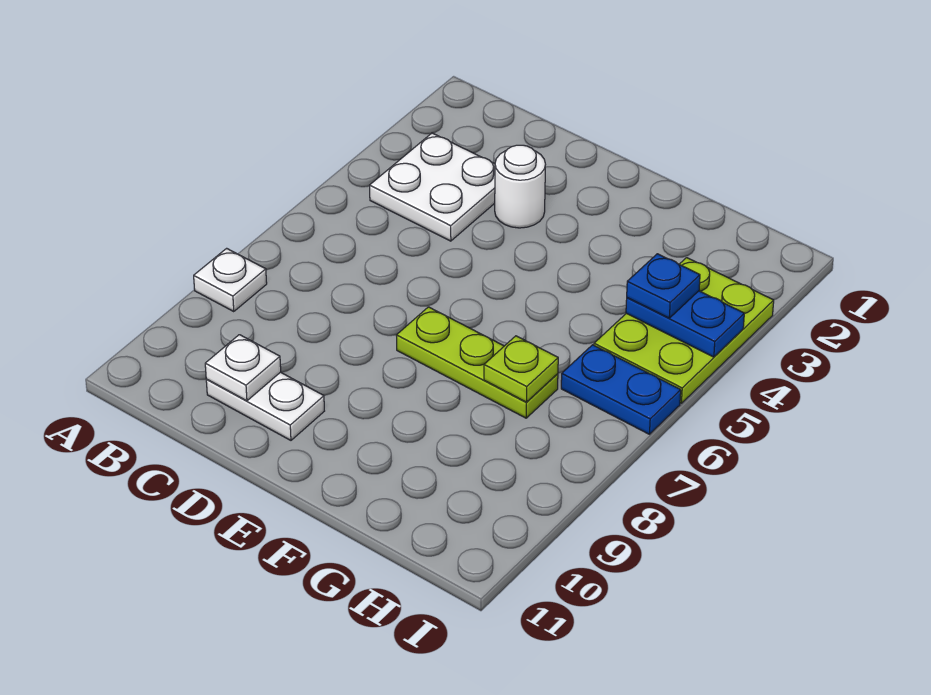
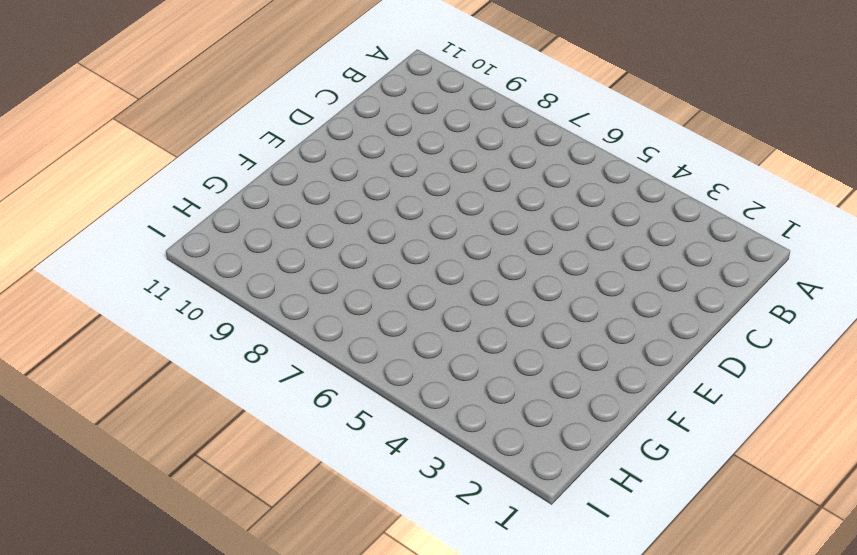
none -> white plate A8 level 1
none -> white plate B3:C4 level 1

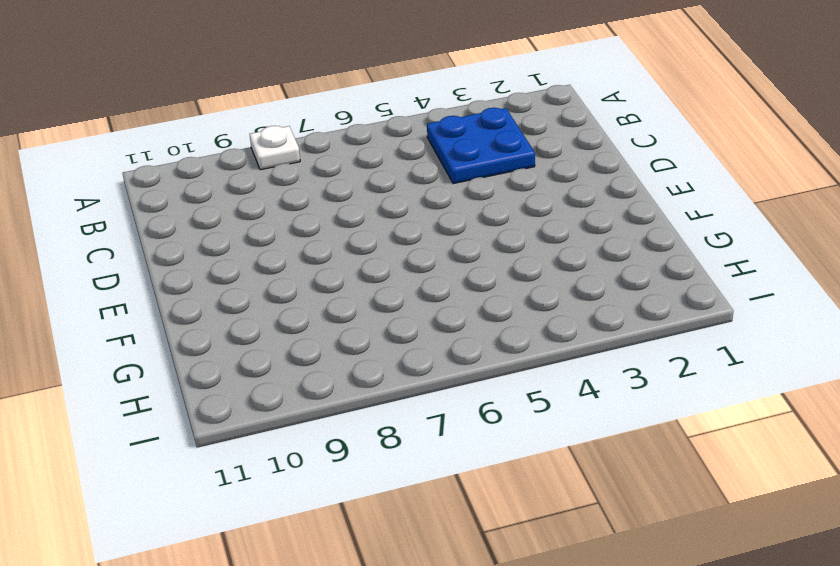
blue plate B3:C4 level 1 -> white plate B3:C4 level 1
none -> white plate C10:D10 level 1
none -> white round brick D3 level 1

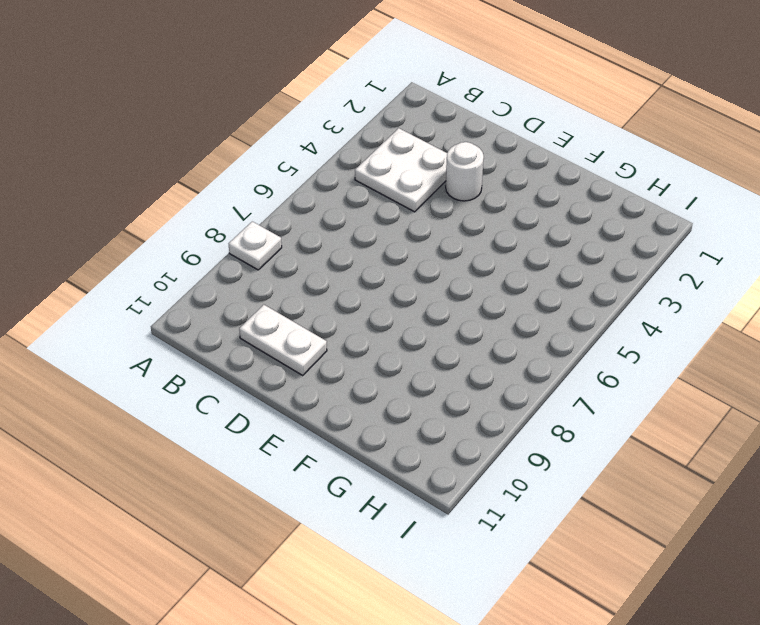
none -> lime plate E7:G7 level 1
none -> lime plate H3:I5 level 1

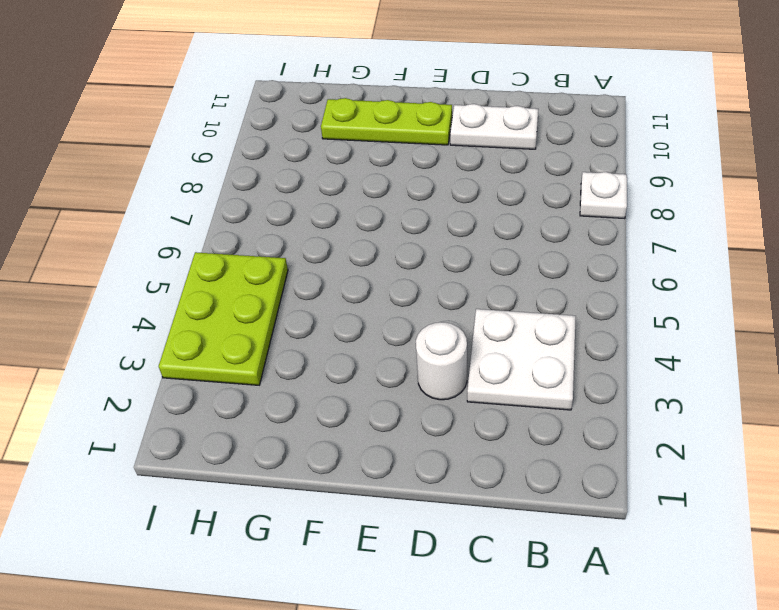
lime plate E10:G10 level 1 -> lime plate E7:G7 level 1
none -> blue plate H6:I6 level 1
none -> white plate C10 level 2

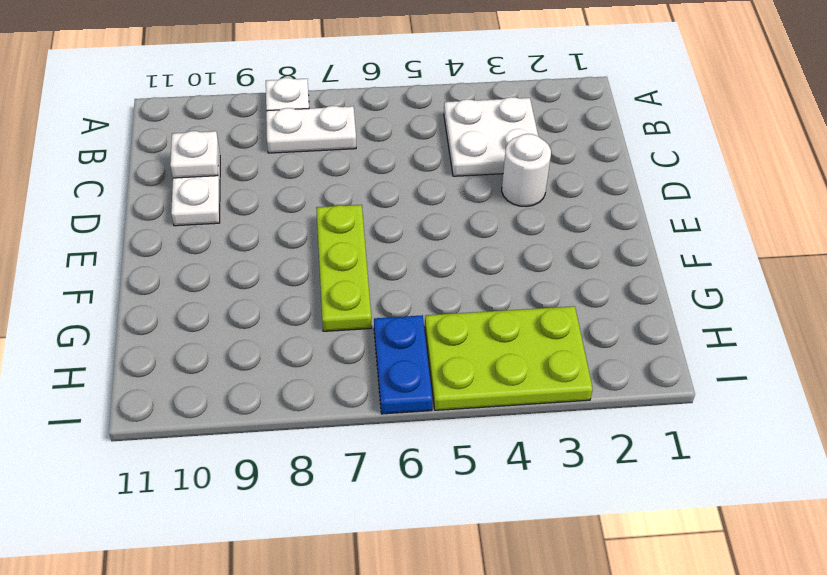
white plate B7:B8 level 1 -> none
none -> lime plate G7 level 2
none -> blue plate H4:I4 level 2

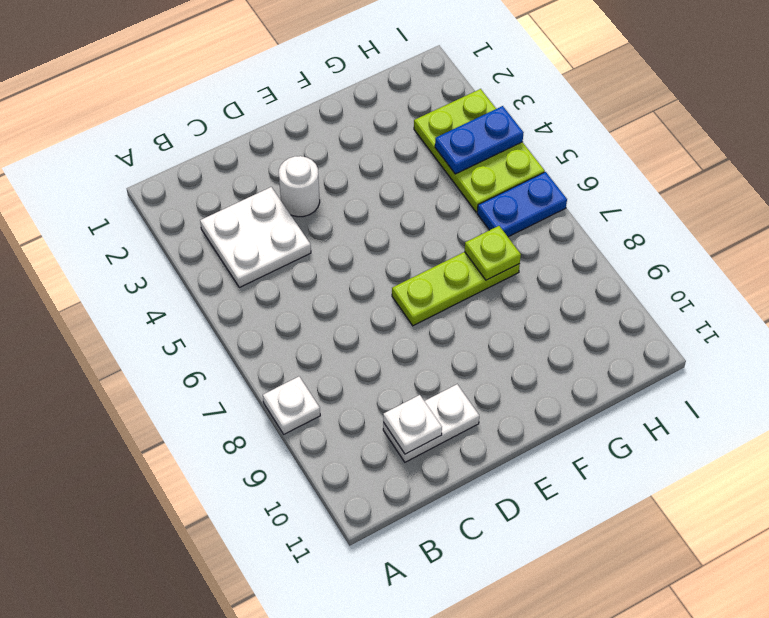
none -> blue plate H4 level 3

